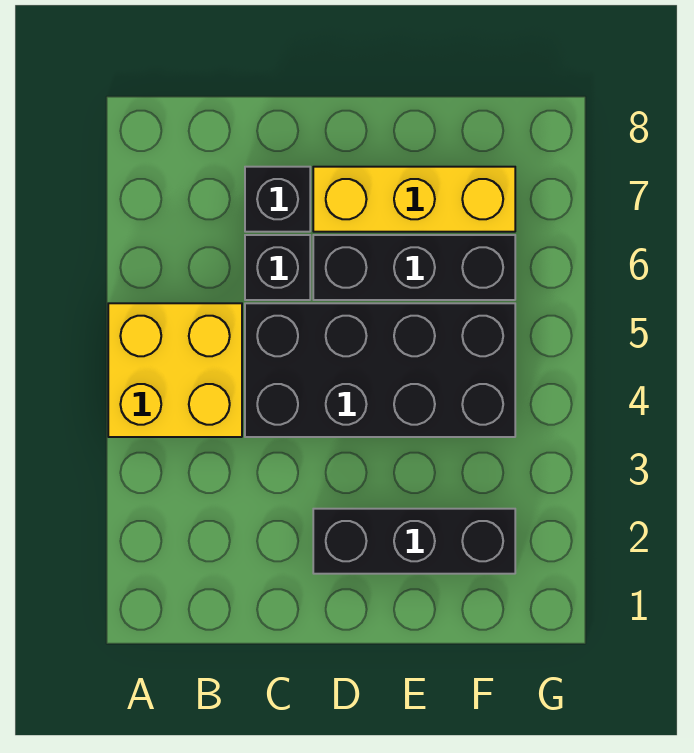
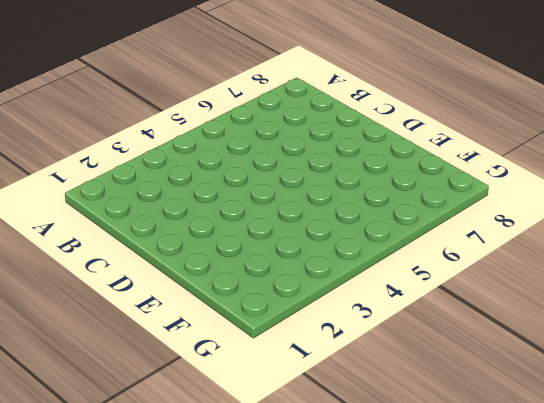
none -> yellow brick A4:B5 level 1
none -> black brick C4:F5 level 1

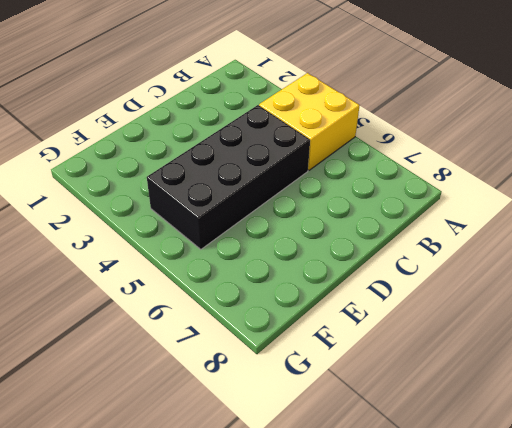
none -> black brick C6 level 1
none -> black brick C7 level 1

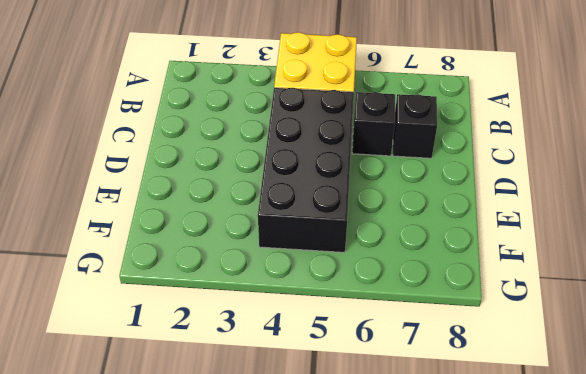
none -> black brick D2:F2 level 1
none -> black brick D6:F6 level 1

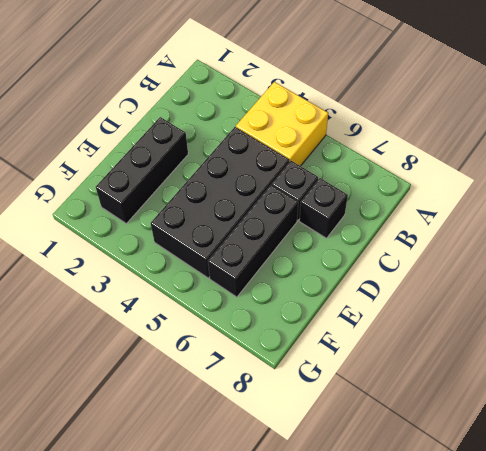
none -> yellow brick D7:F7 level 1

